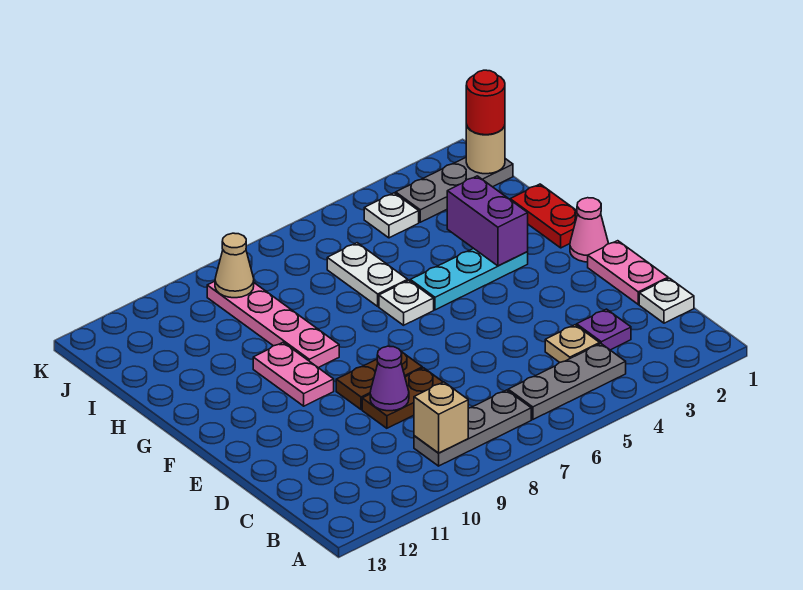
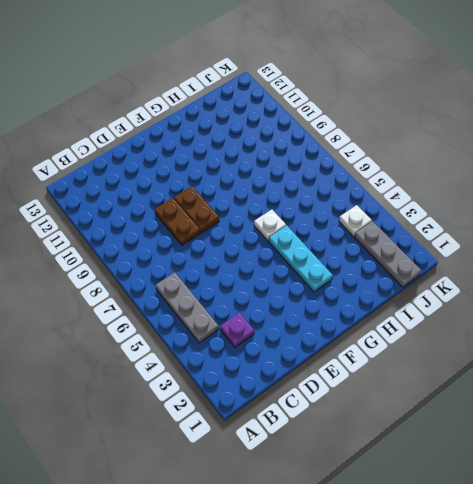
none -> grey plate B7:B9 level 1
none -> white plate C1 level 1
none -> tan plate C4 level 1

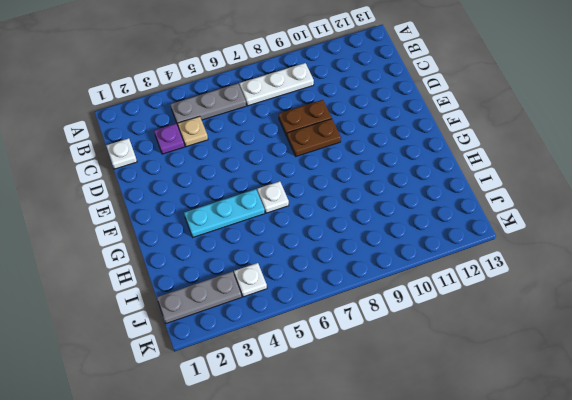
white plate B7:B9 level 1 -> grey plate B7:B9 level 1
none -> pink plate D1:E1 level 1
none -> pink cone F1 level 1
none -> pink plate F10:G10 level 1

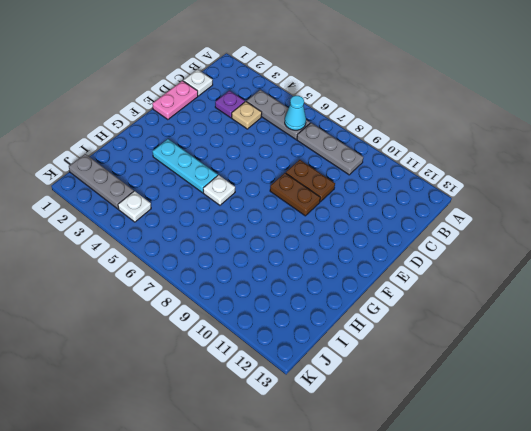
cyan cone B6 level 2 -> none
none -> pink cone F1 level 1
none -> pink plate F10:G10 level 1
none -> red plate G1:H1 level 1

